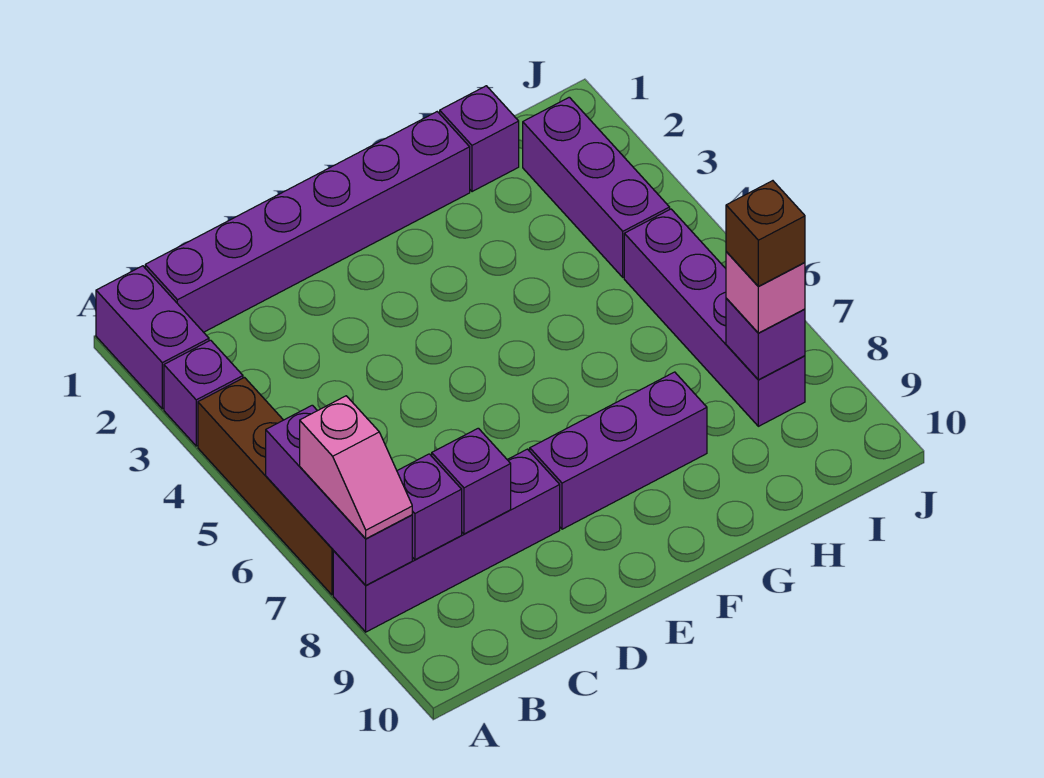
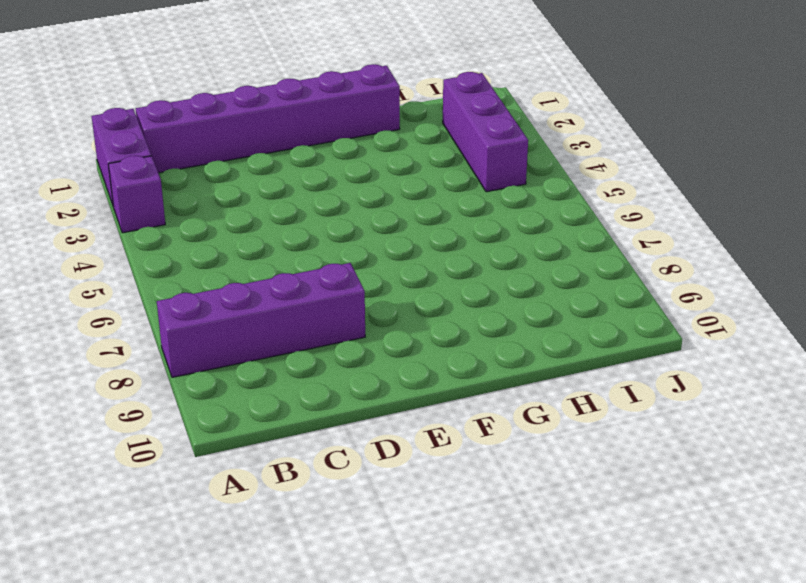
none -> brown brick A4:A7 level 1
none -> purple brick E8:G8 level 1
none -> purple brick H1 level 1

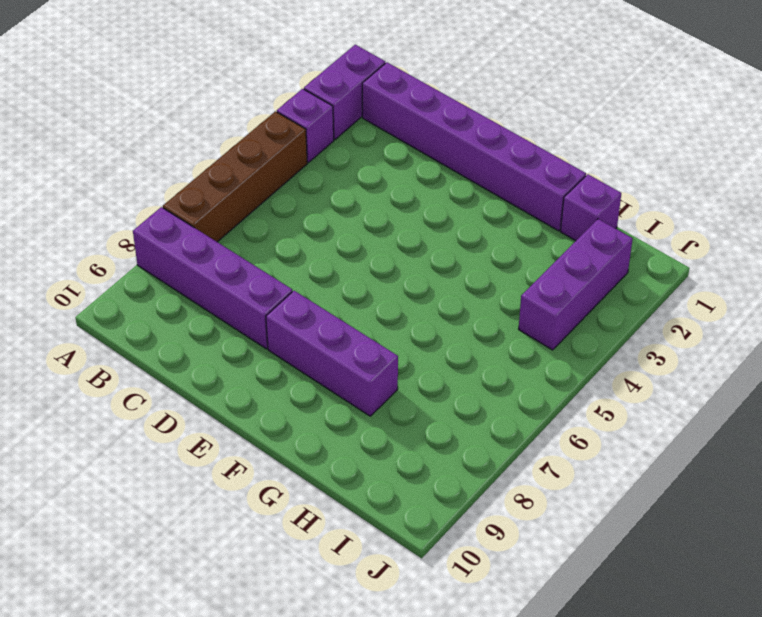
none -> purple brick I5:I8 level 1
none -> purple brick A6:A8 level 2
none -> purple brick B8 level 2

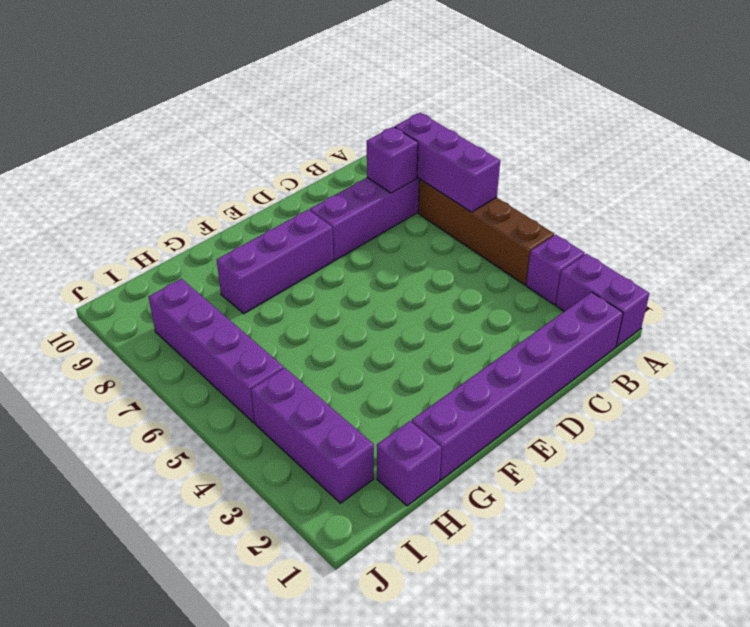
none -> purple brick C8 level 2
none -> purple brick I8 level 2
none -> pink slope A7:A8 level 3 top 7

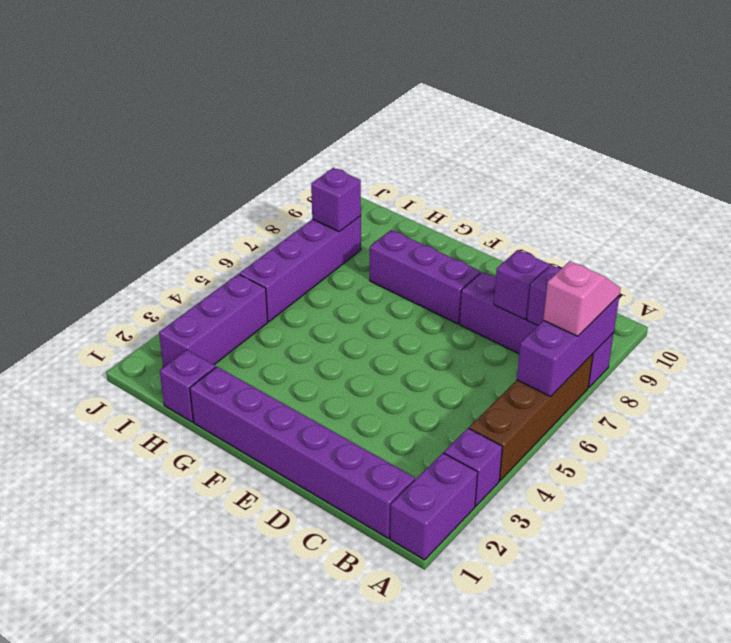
none -> pink brick I8 level 3
none -> brown brick I8 level 4

